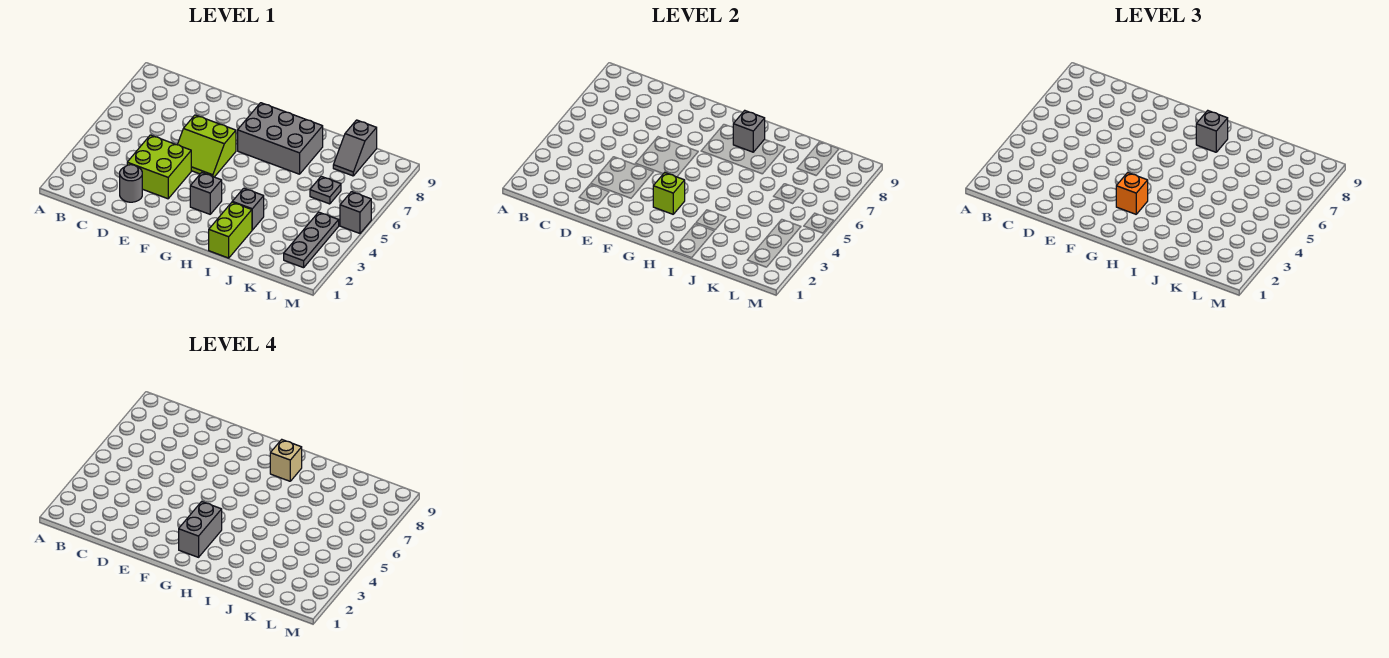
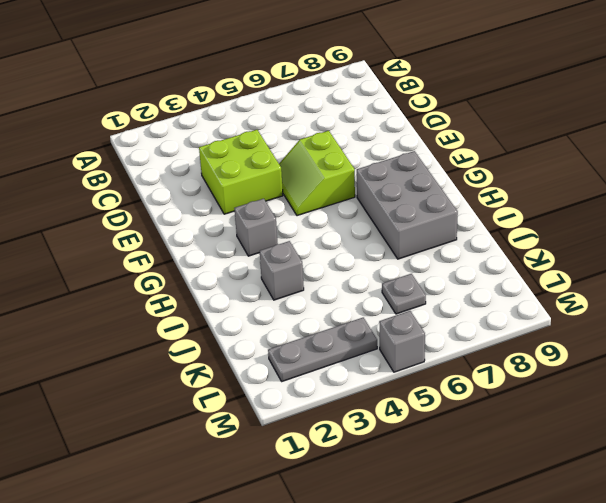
none -> grey round brick D2 level 1
none -> lime brick I1:I2 level 1
none -> grey slope K8:K9 level 1 top 9

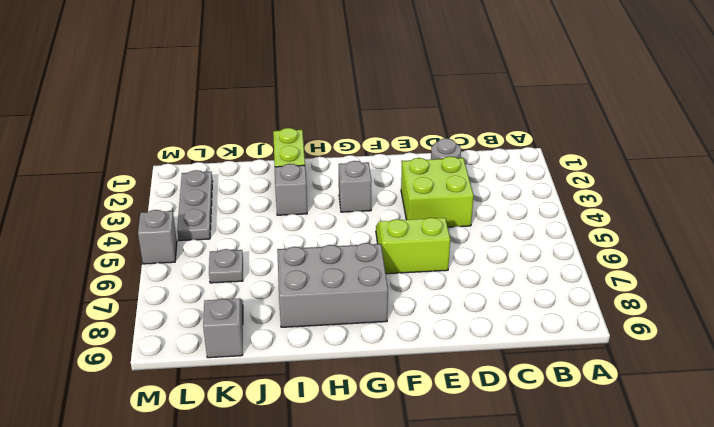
none -> lime brick G3 level 2
none -> grey brick H8 level 2
none -> orange brick G3 level 3

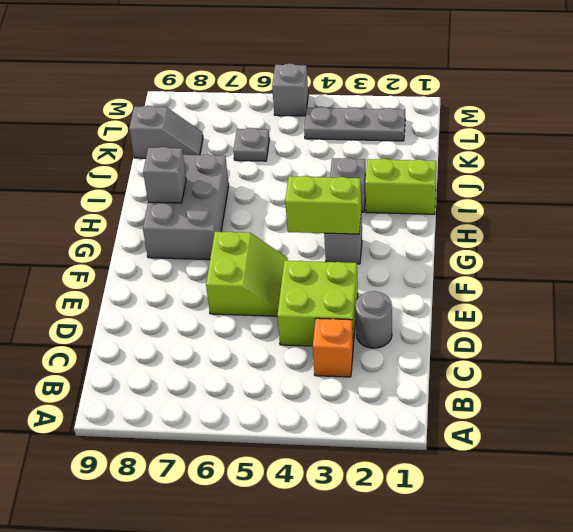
orange brick C3 level 1 -> orange brick G3 level 3
lime brick G3:G4 level 2 -> lime brick G3 level 2
none -> grey brick H8 level 3
none -> grey brick G2:G3 level 4
none -> tan brick H8 level 4

